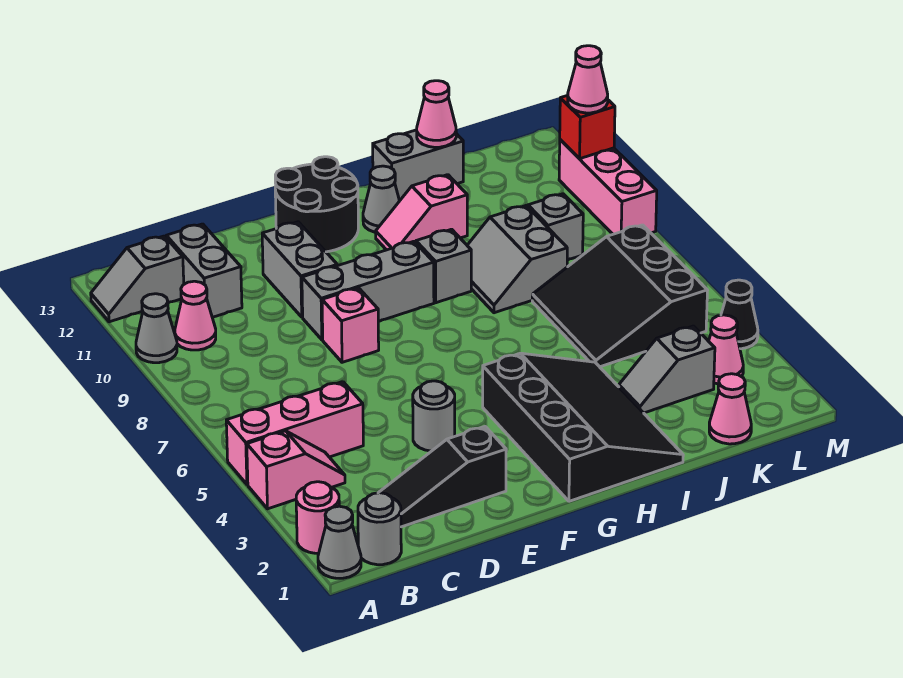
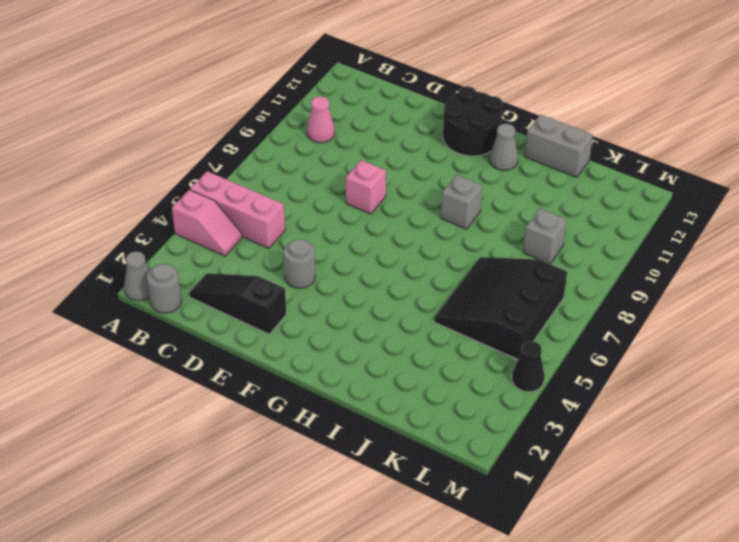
none -> pink round brick A2 level 1
none -> grey cone A10 level 1
none -> grey slope A12:B12 level 1 top B
none -> grey brick C11:C12 level 1

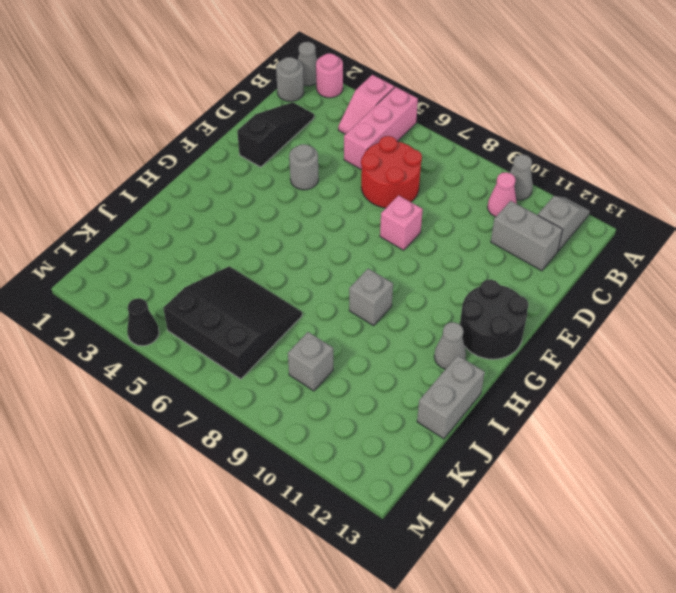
red round brick C6:D7 level 1 -> none
none -> grey brick E9:G9 level 1
none -> grey brick E10:E11 level 1
none -> black slope G1:I4 level 1 top G
none -> pink slope H11:I11 level 1 top I

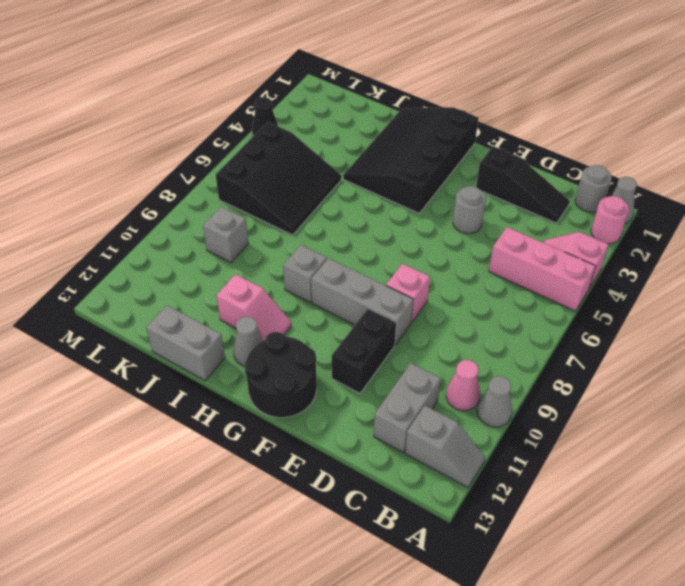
black brick E10:E11 level 1 -> grey brick E10:E11 level 1
none -> grey slope I8:J9 level 1 top J
none -> grey slope J3:K3 level 1 top K
none -> pink cone K1 level 1
none -> pink cone L3 level 1

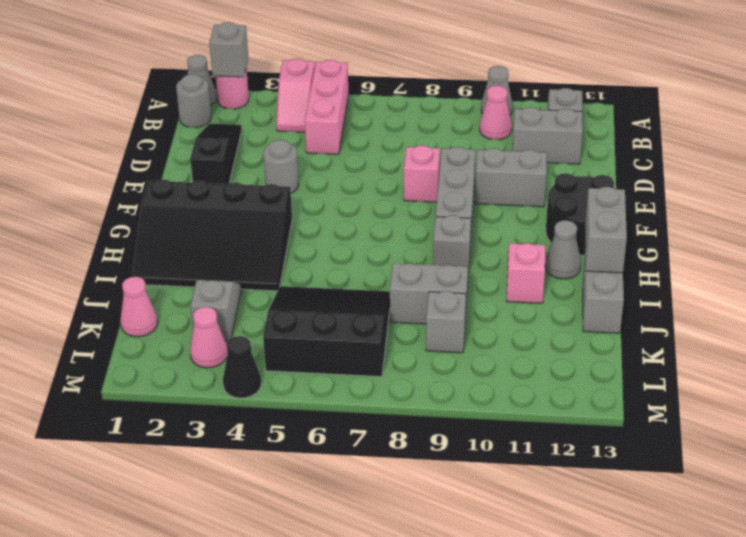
grey brick A2 level 2 -> none
grey brick H13:I13 level 2 -> none
none -> pink brick M9:M11 level 1
none -> pink cone J13 level 2
none -> red brick M11 level 2
none -> pink cone M11 level 3

